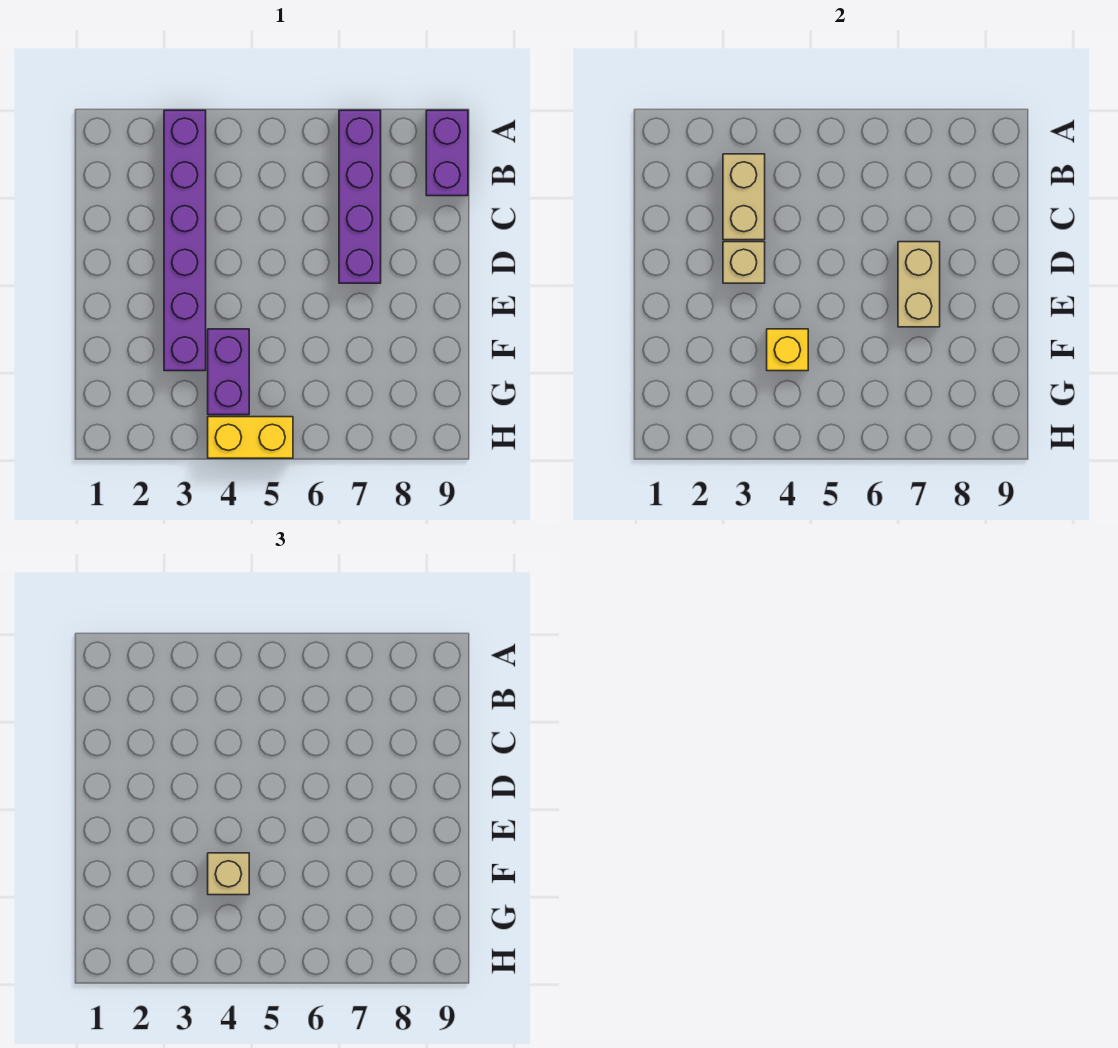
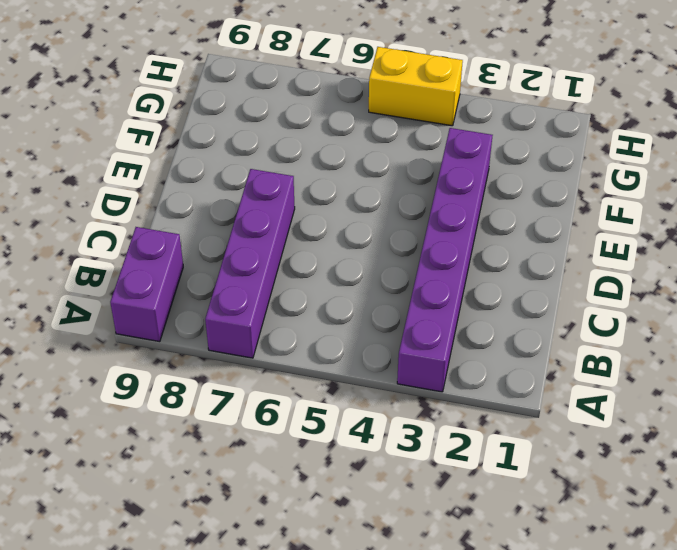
none -> purple brick F4:G4 level 1
none -> tan brick B3:C3 level 2

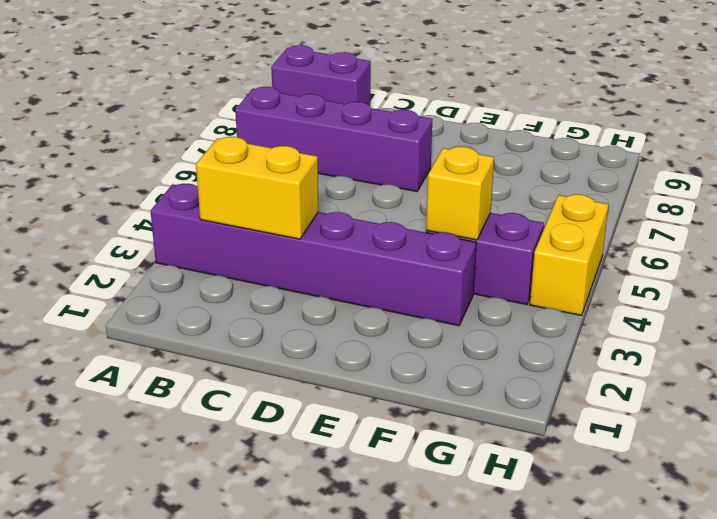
yellow brick B3:C3 level 2 -> tan brick B3:C3 level 2
none -> tan brick D3 level 2
none -> tan brick D7:E7 level 2

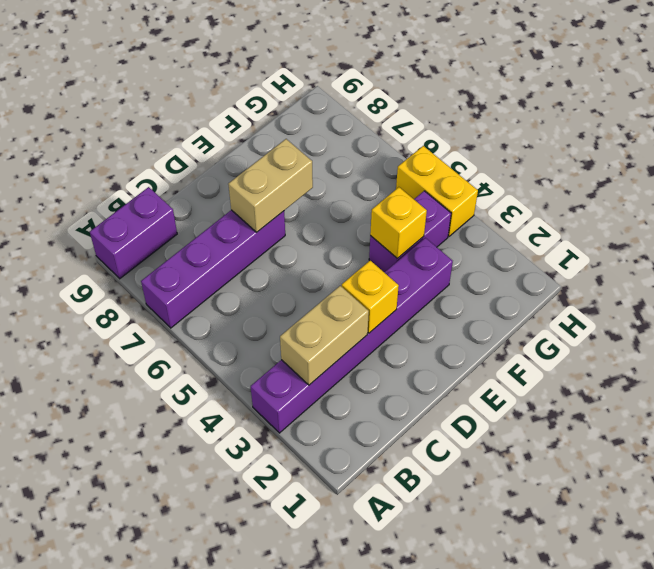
yellow brick D3 level 2 -> tan brick D3 level 2
none -> tan brick F4 level 3

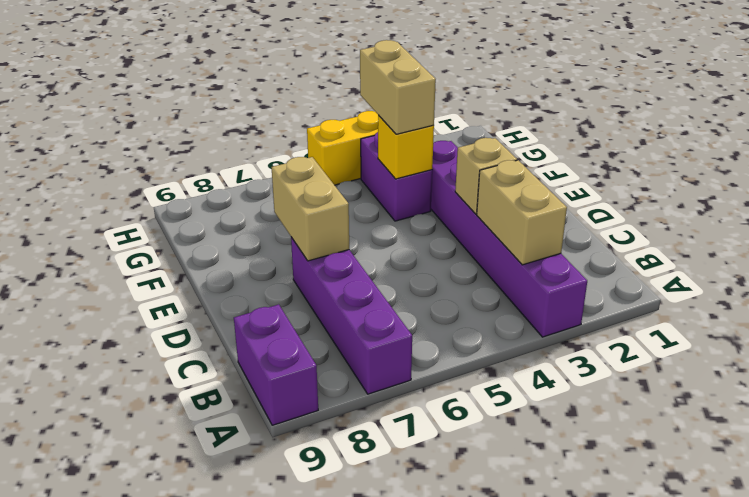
tan brick F4:G4 level 3 -> tan brick F4 level 3

